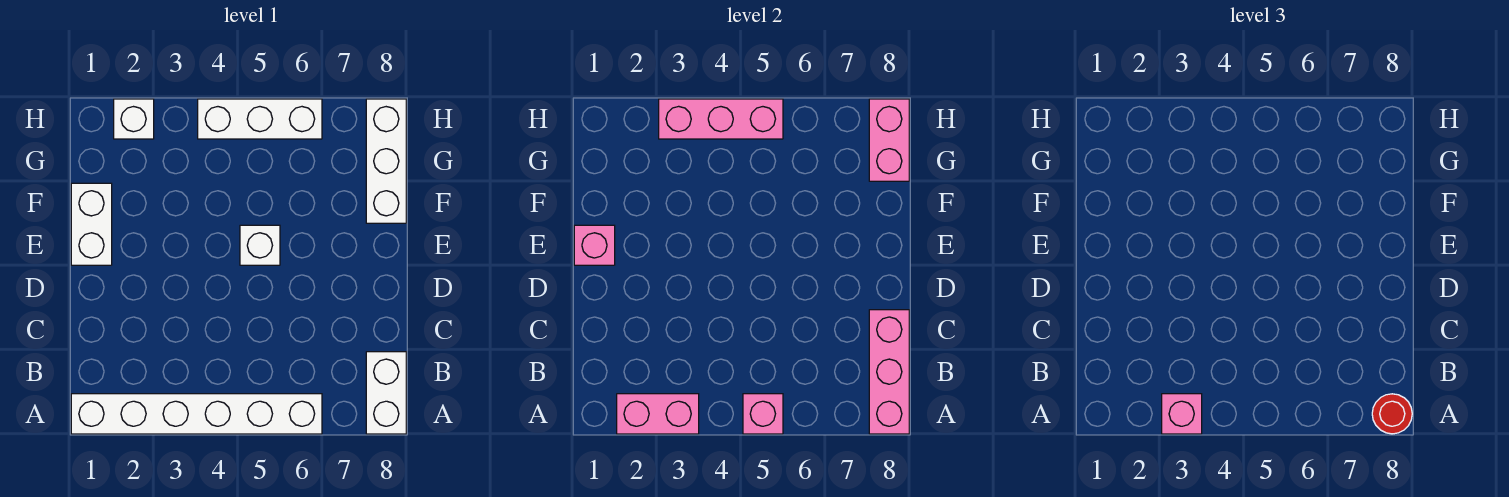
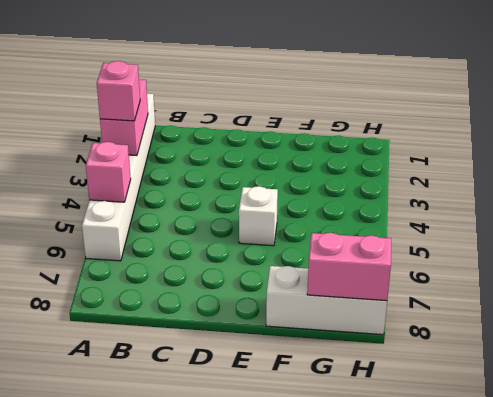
none -> white brick A8:B8 level 1
none -> white brick E1:F1 level 1
none -> white brick H2 level 1

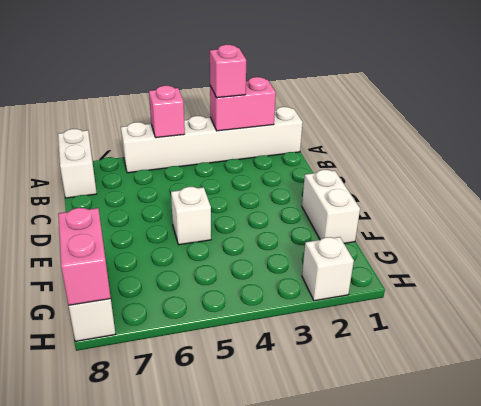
none -> white brick H4:H6 level 1
none -> pink brick A8:C8 level 2
none -> pink brick E1 level 2

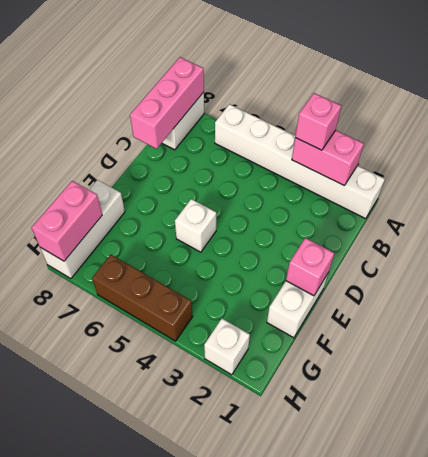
brown brick H4:H6 level 1 -> white brick H4:H6 level 1
none -> pink brick A5 level 2
none -> pink brick H3:H5 level 2
none -> red round brick A8 level 3

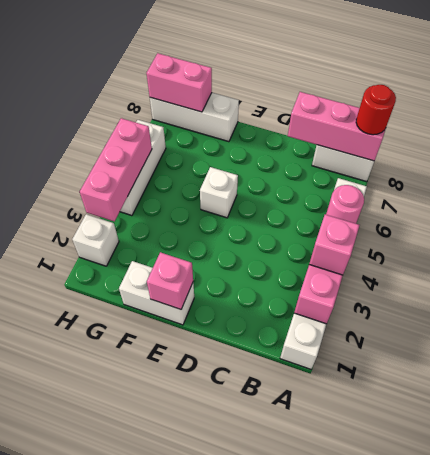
pink round brick A5 level 2 -> pink brick A5 level 2

